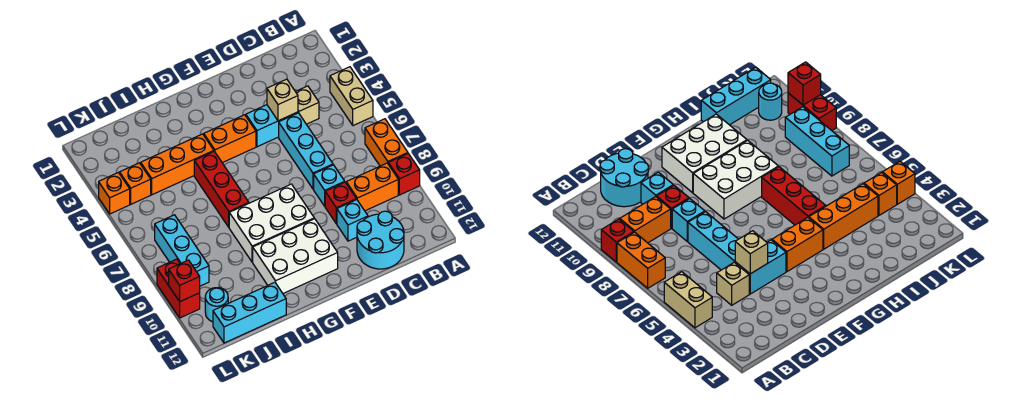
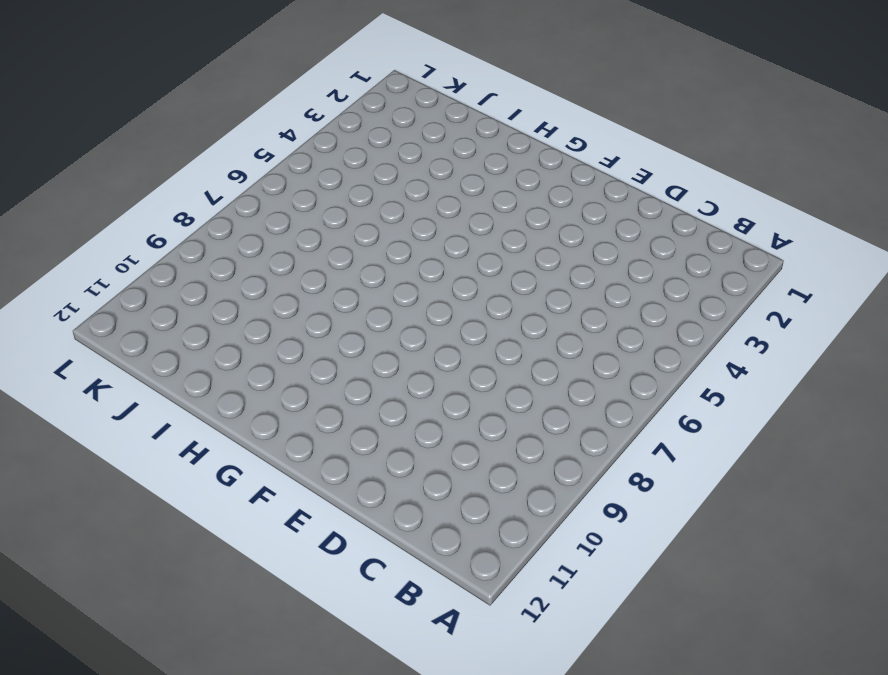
none -> tan brick A4:A5 level 1
none -> orange brick A7:A8 level 1
none -> red brick A9 level 1

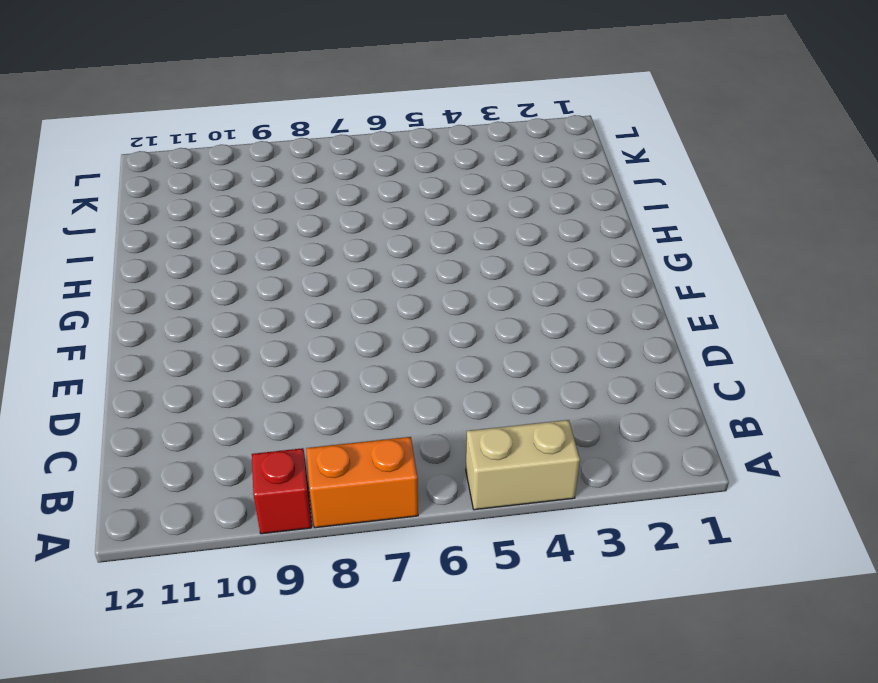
none -> orange brick B9:C9 level 1
none -> tan brick C4 level 1
none -> cyan round brick C11:D12 level 1

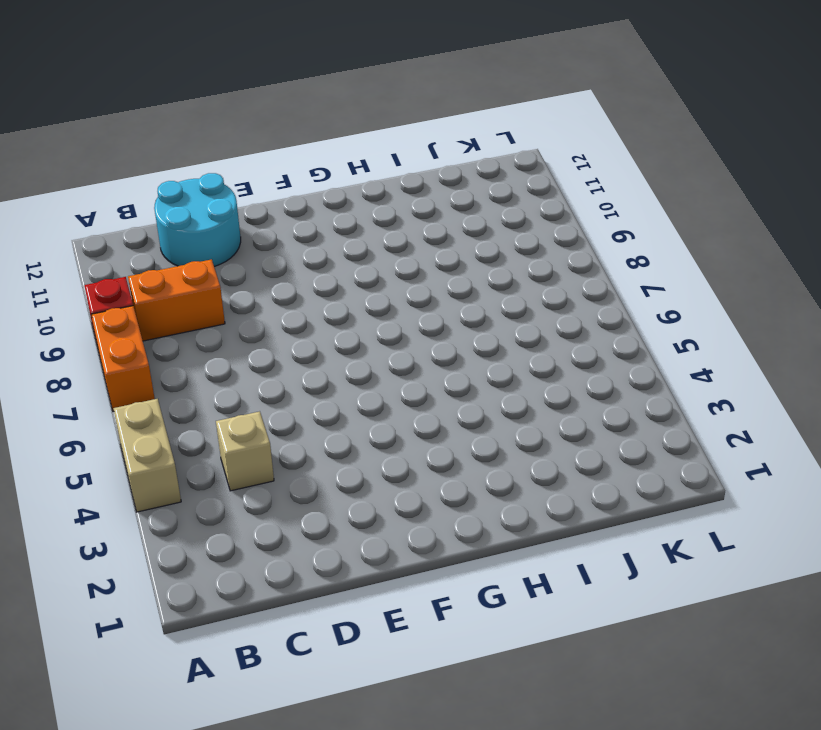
none -> cyan brick D4:E4 level 1
none -> cyan brick D5:D7 level 1
none -> cyan brick D8 level 1

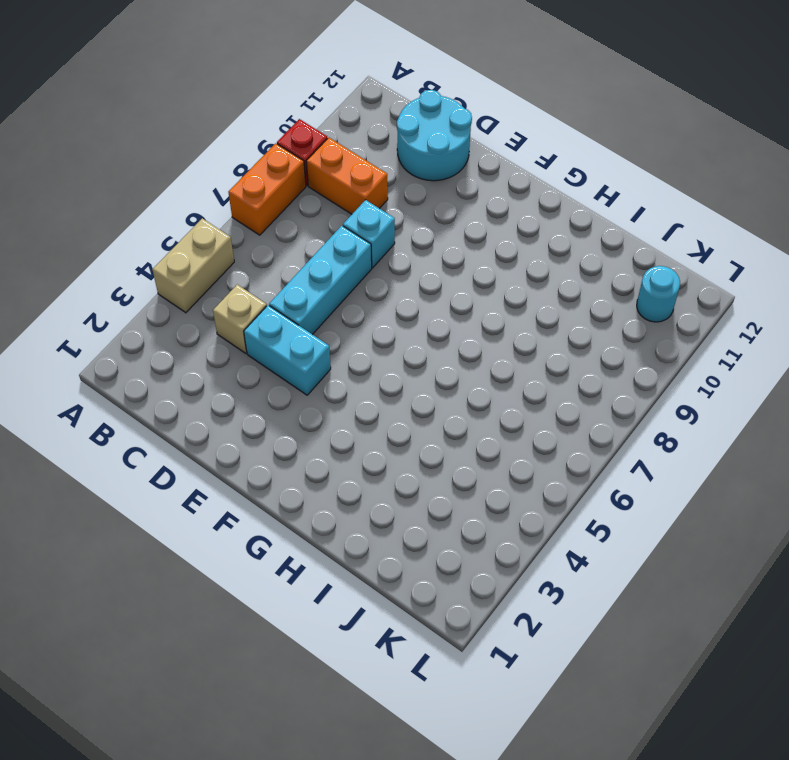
none -> red brick D9 level 1
none -> cyan brick D10 level 1
none -> orange brick F4:G4 level 1

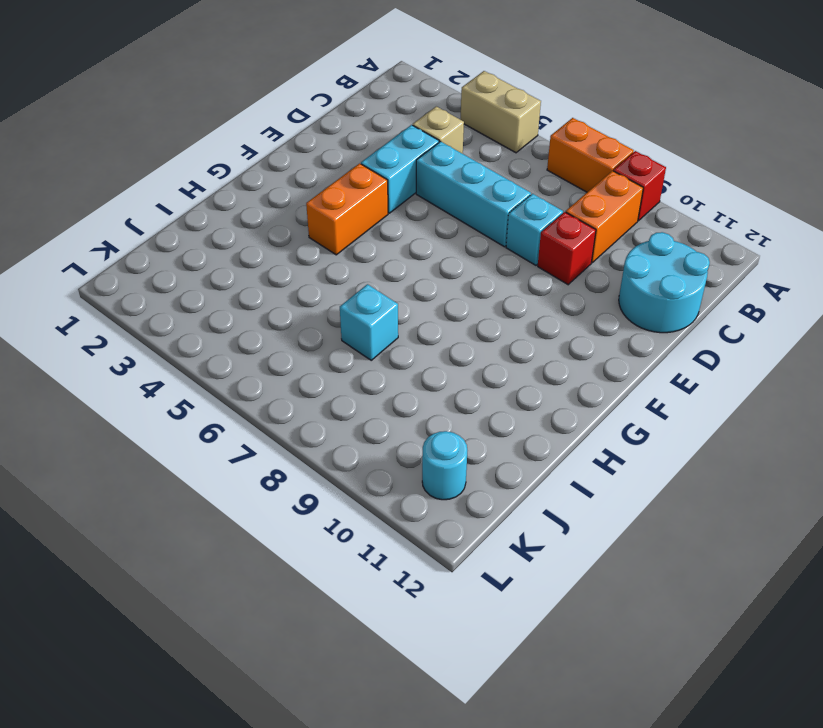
cyan brick I7 level 1 -> cyan brick D10 level 1
none -> white brick F8:H9 level 1
none -> white brick F10:H11 level 1
none -> orange brick H4:J4 level 1

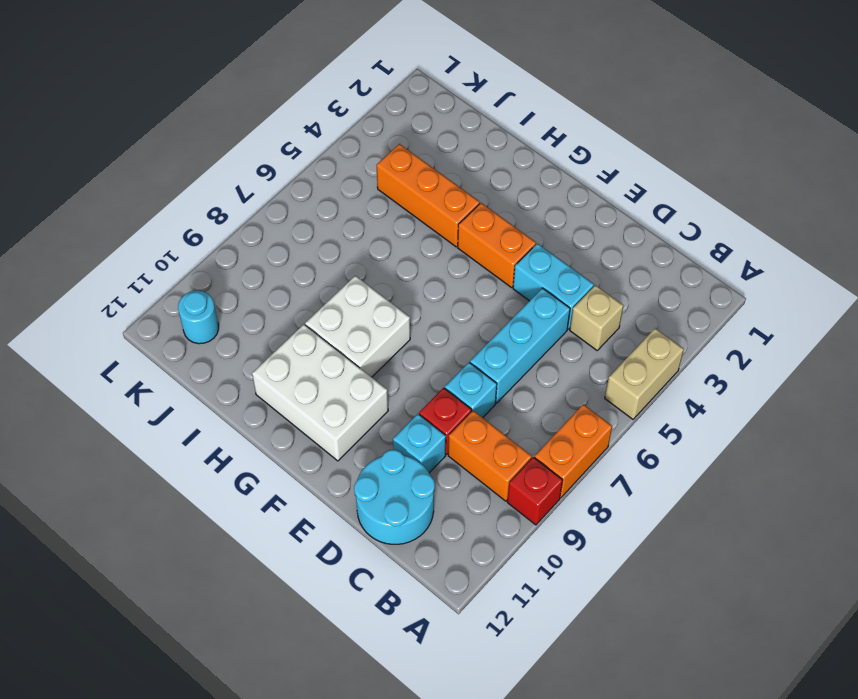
white brick G8:H9 level 1 -> white brick F8:H9 level 1
none -> red brick H5:H7 level 1
none -> cyan brick I12:K12 level 1
none -> orange brick K4 level 1

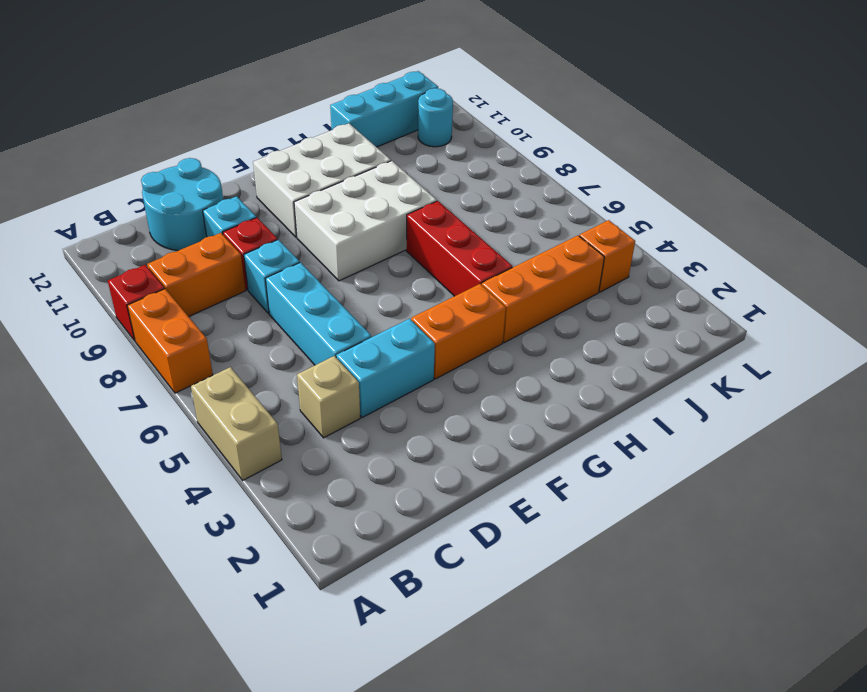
none -> cyan brick K7:K9 level 1
none -> orange brick L4 level 1
none -> red brick L9:L10 level 1

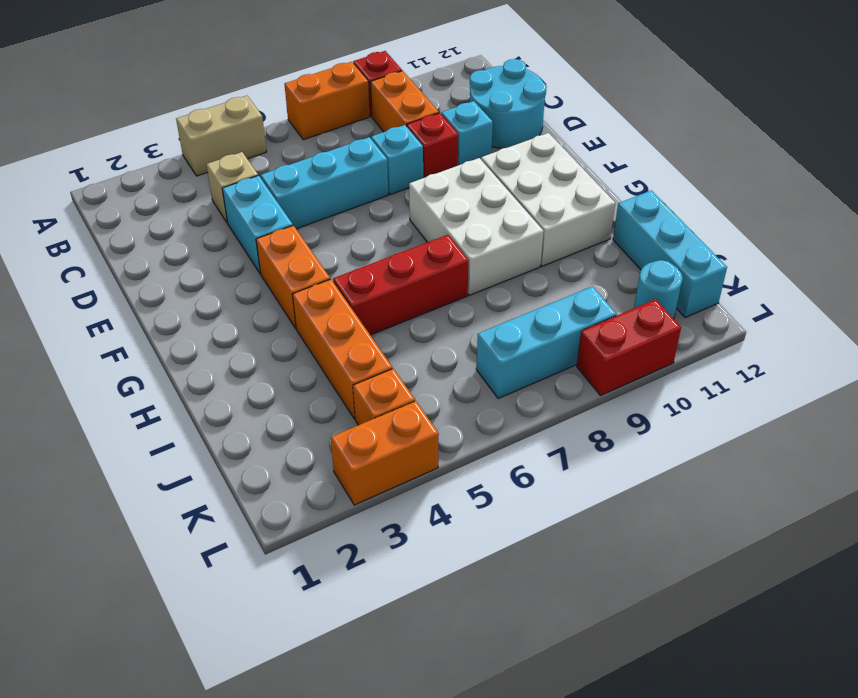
orange brick L3:L4 level 1 -> orange brick L4 level 1
none -> tan brick D4 level 2
none -> red brick L10 level 2

